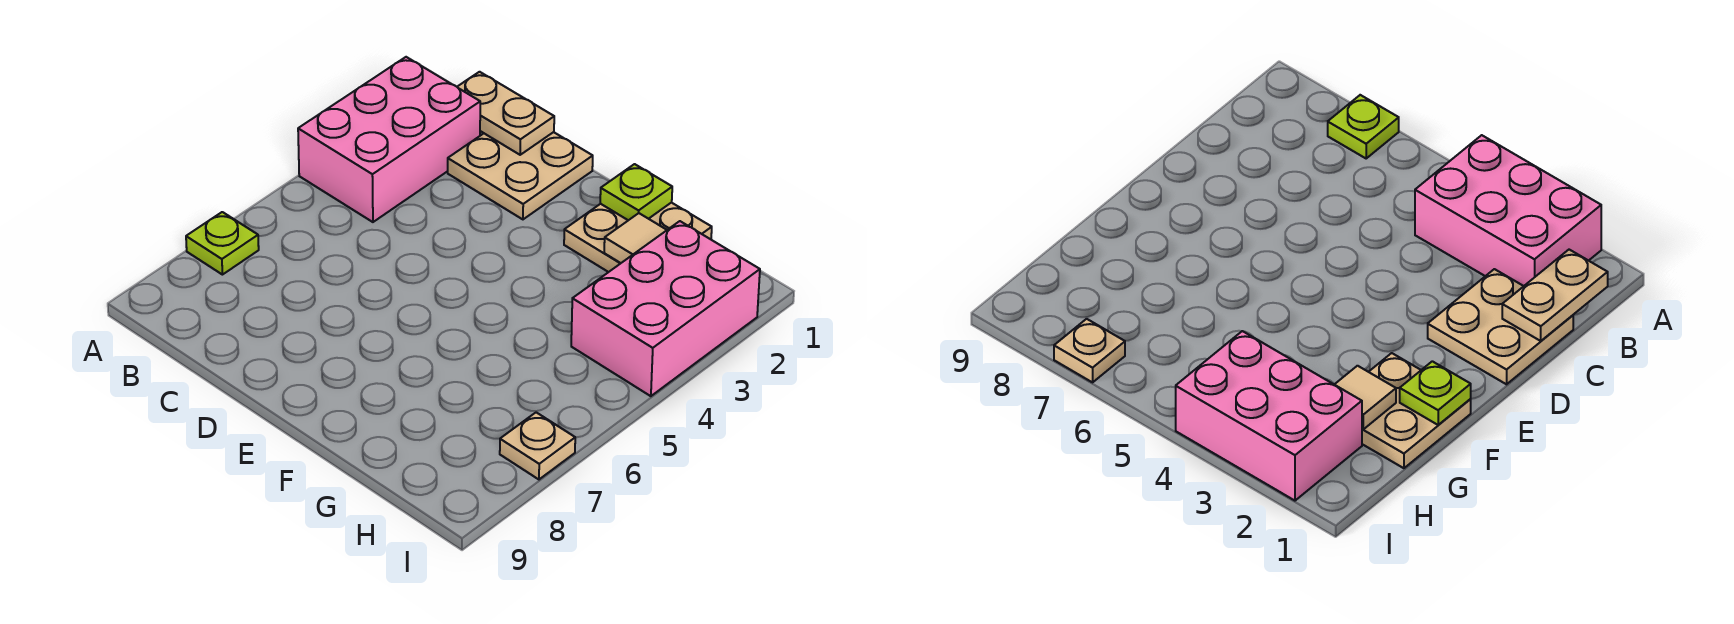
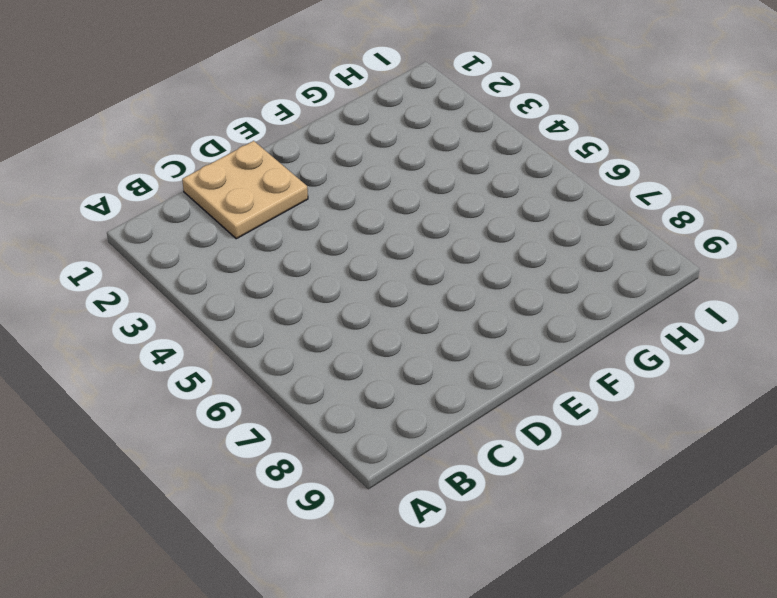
none -> pink brick A2:B4 level 1
none -> lime plate A7 level 1

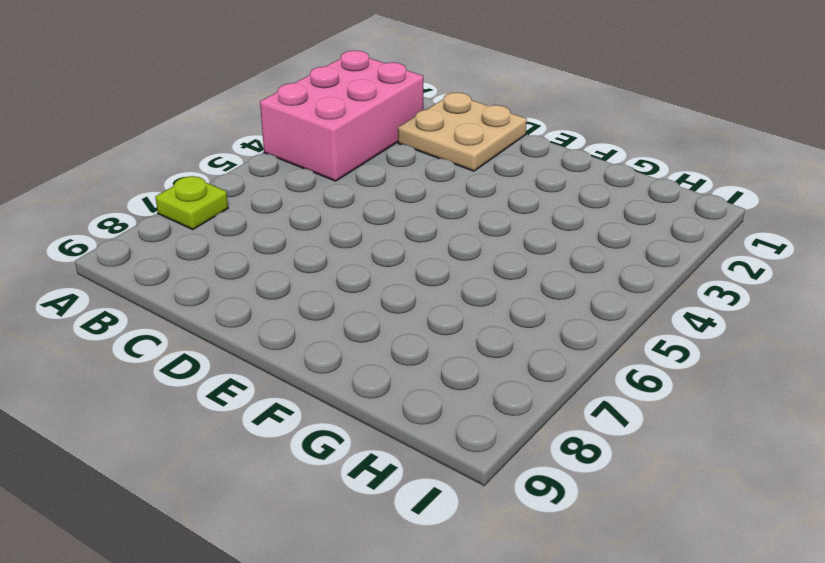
none -> tan plate F1:G2 level 1
none -> pink brick H2:I4 level 1

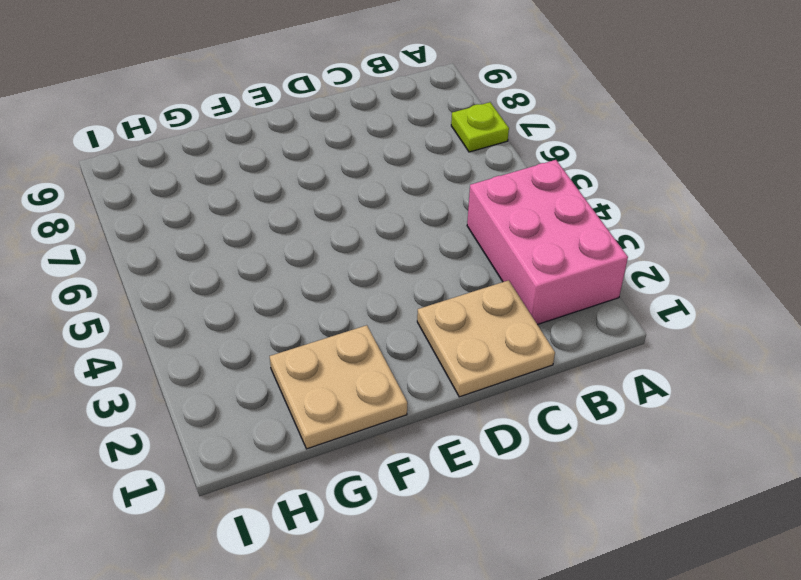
none -> pink brick H2:I4 level 1
none -> tan plate I7 level 1

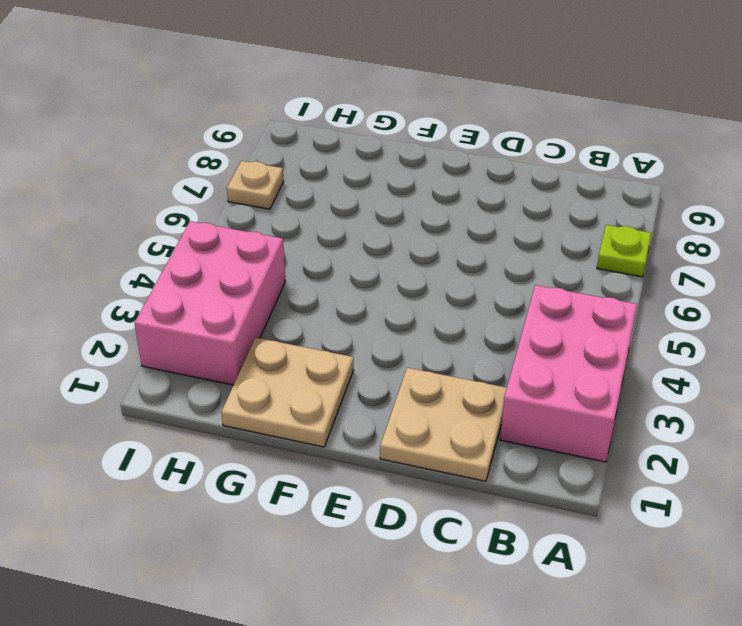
none -> tan plate B1:C1 level 2
none -> lime plate F1 level 2

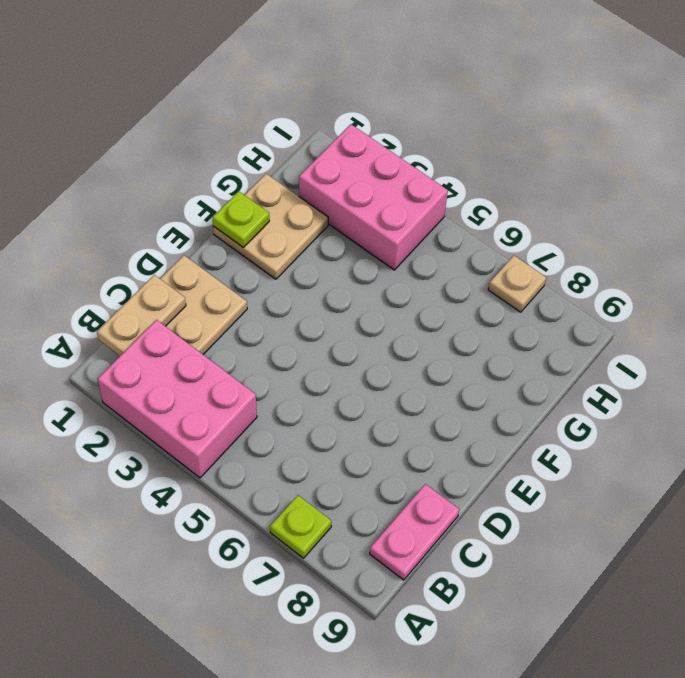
pink plate B9:C9 level 1 -> none
none -> tan tile G2 level 2

